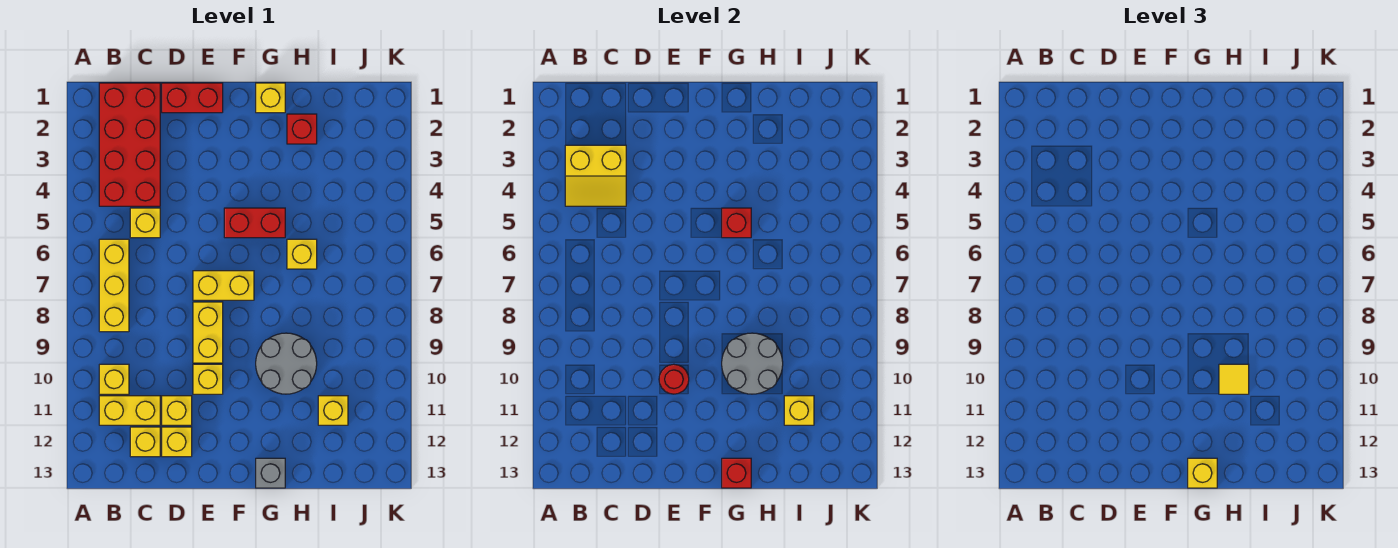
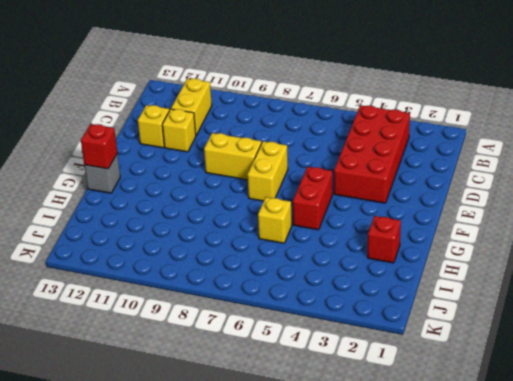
red brick B3:E4 level 1 -> red brick B1:C4 level 1
none -> yellow brick B6:B8 level 1
none -> yellow brick B10 level 1
none -> yellow brick C5 level 1

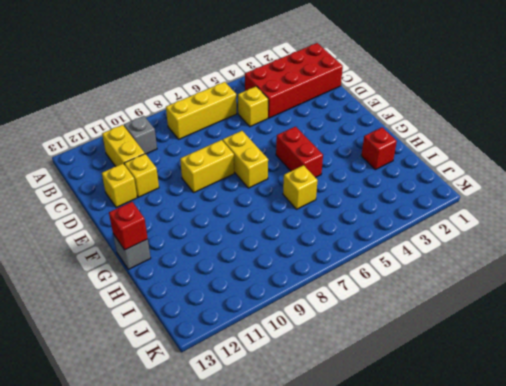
grey brick B10 level 1 -> yellow brick B10 level 1
none -> yellow brick C12 level 1
none -> red brick D1:E1 level 1
none -> yellow brick E10 level 1

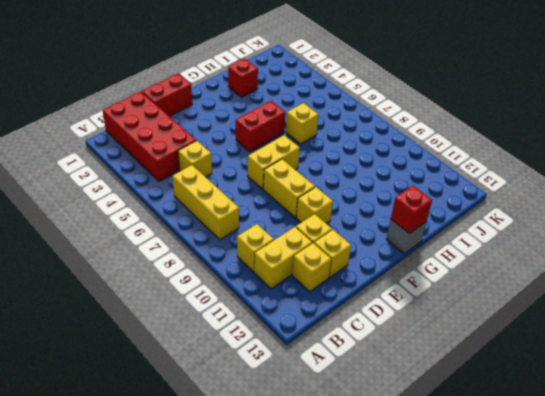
none -> yellow brick G1 level 1
none -> grey round brick G9:H10 level 1
none -> yellow brick I11 level 1

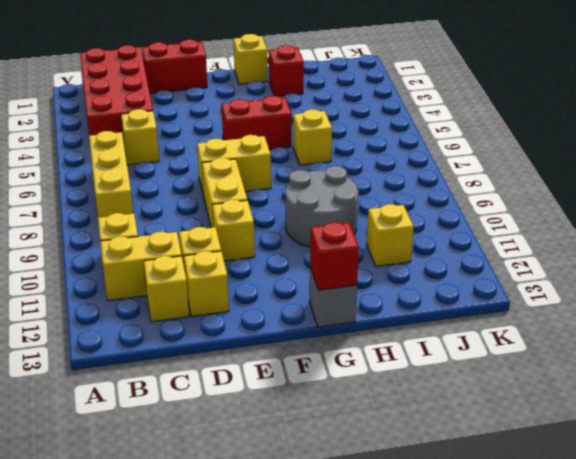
none -> yellow slope B3:C4 level 2 top 3
none -> red round brick E10 level 2
none -> red brick G5 level 2

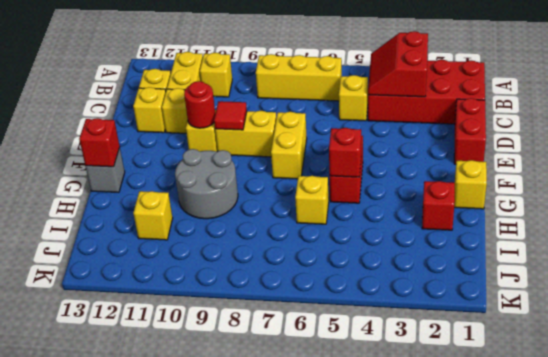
red slope B3:C4 level 2 top 3 -> yellow slope B3:C4 level 2 top 3
red tile E9 level 2 -> none
none -> grey round brick G9:H10 level 2
none -> yellow brick I11 level 2
none -> yellow brick G13 level 3

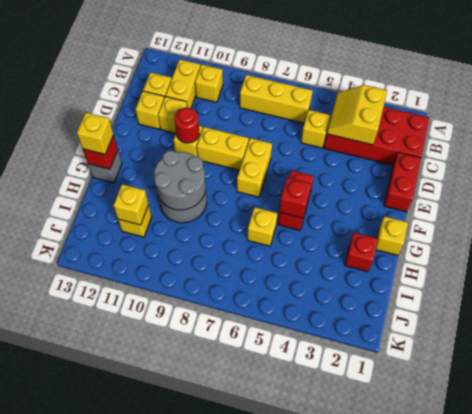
none -> yellow tile H10 level 3

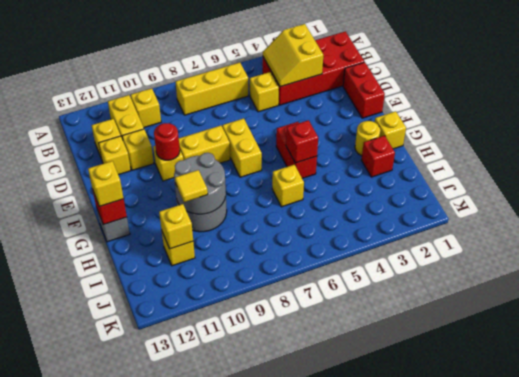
yellow round brick G2 level 1 -> none

